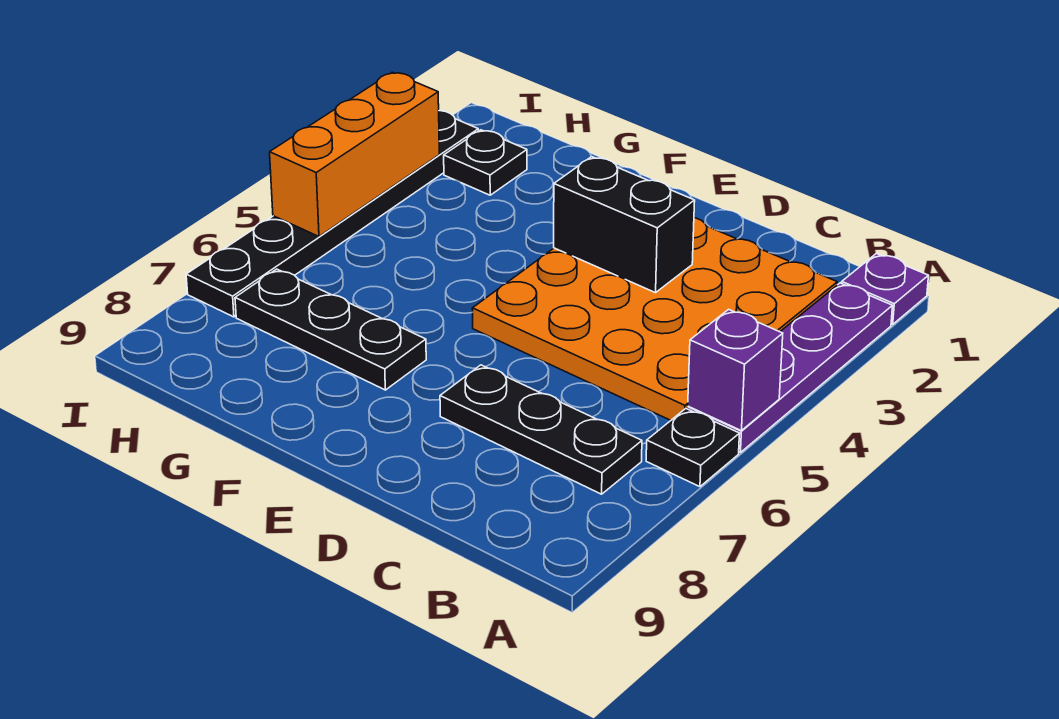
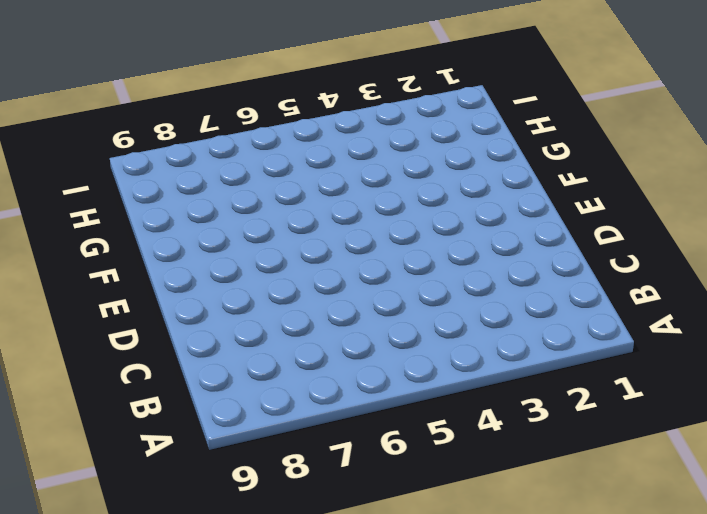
none -> purple plate A1 level 1
none -> purple plate A2:A5 level 1

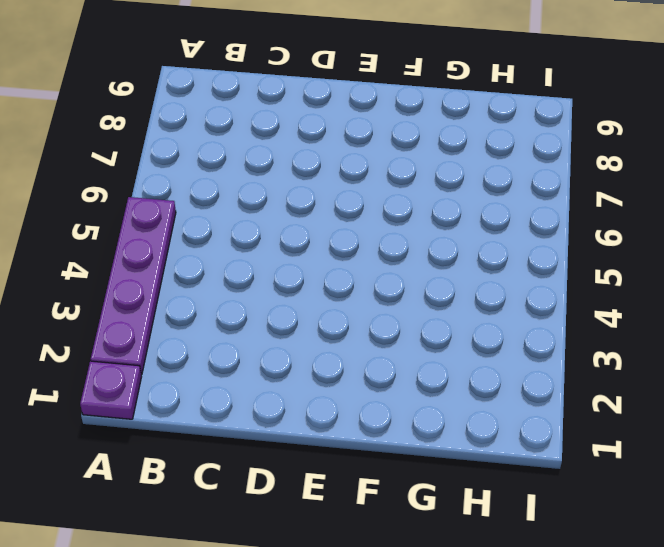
none -> black plate A6 level 1
none -> orange plate B2:E5 level 1

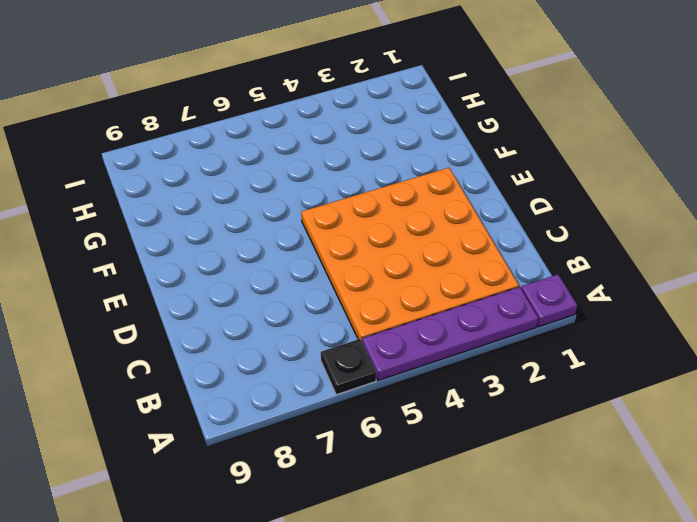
none -> black plate B7:D7 level 1
none -> black plate F7:H7 level 1

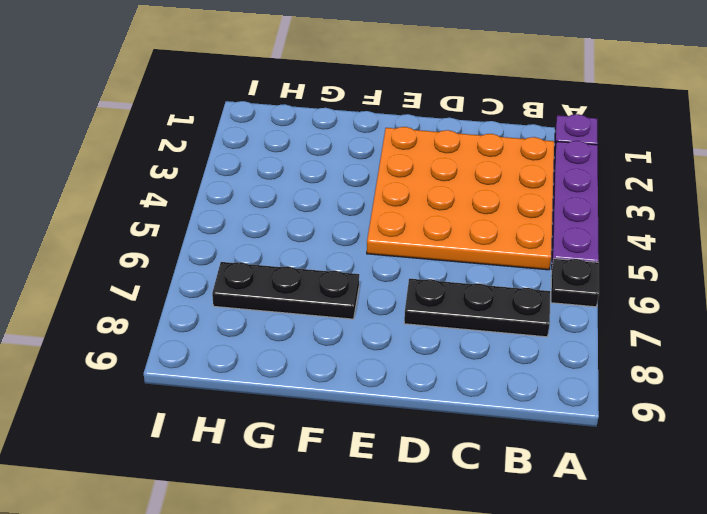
none -> black plate H2 level 1
none -> black plate I2:I7 level 1

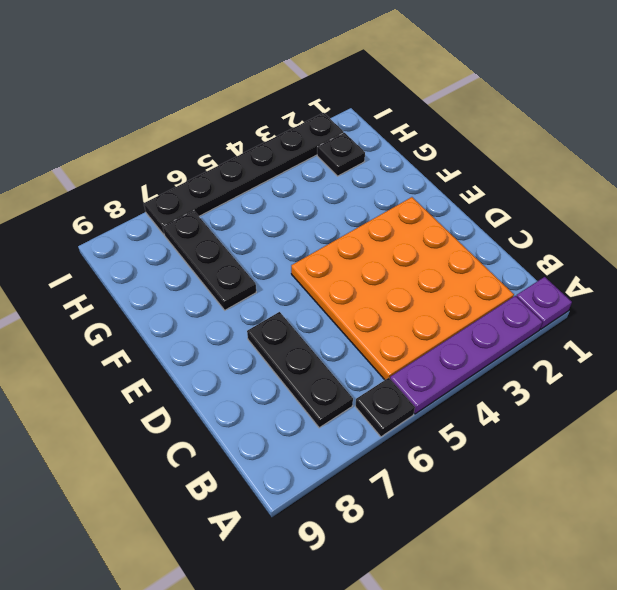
none -> purple brick A5 level 2
none -> black brick D3:E3 level 2

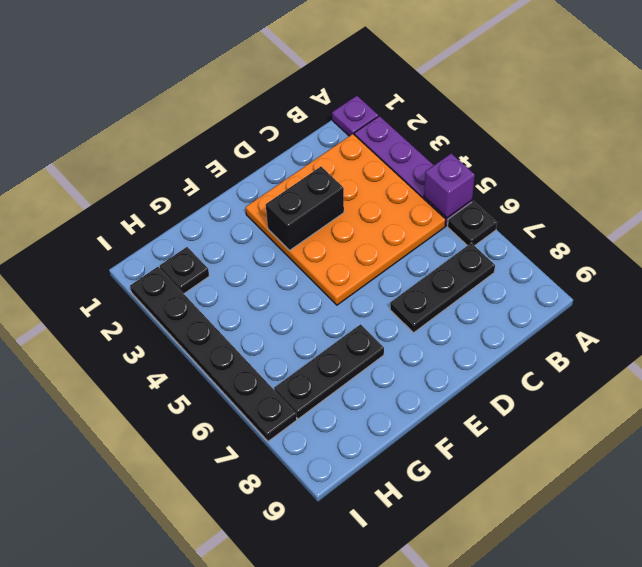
none -> orange brick I3:I5 level 2

